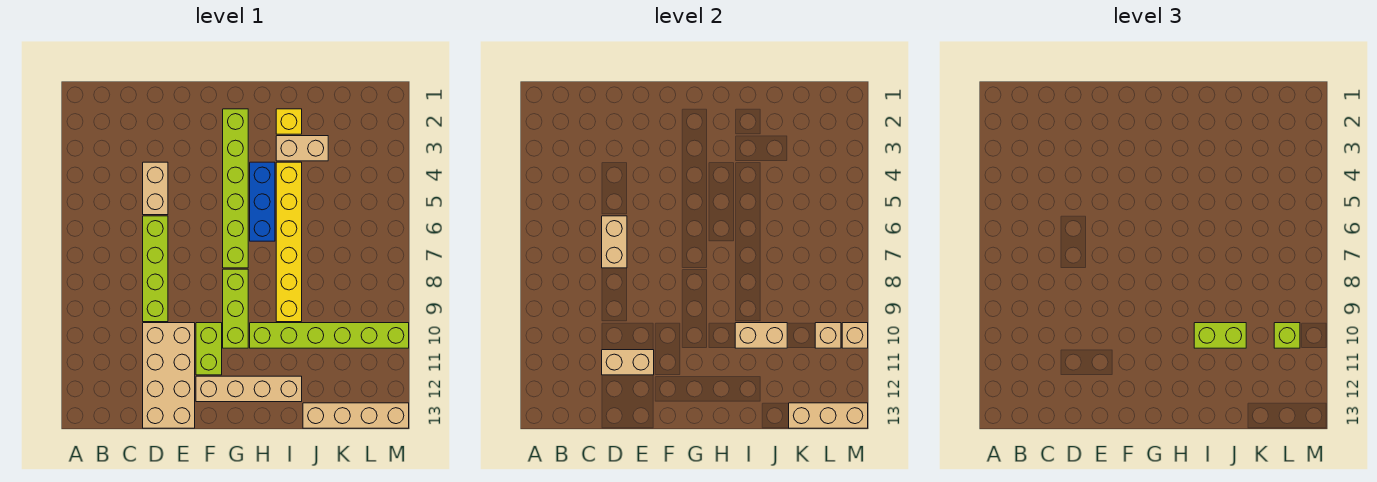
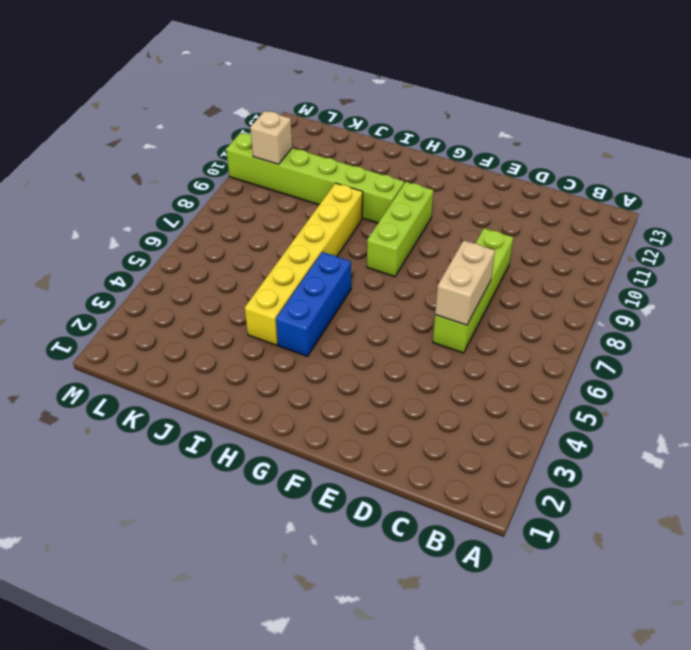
none -> tan brick D4:D5 level 1
none -> tan brick D10:E13 level 1
none -> lime brick F10:F11 level 1

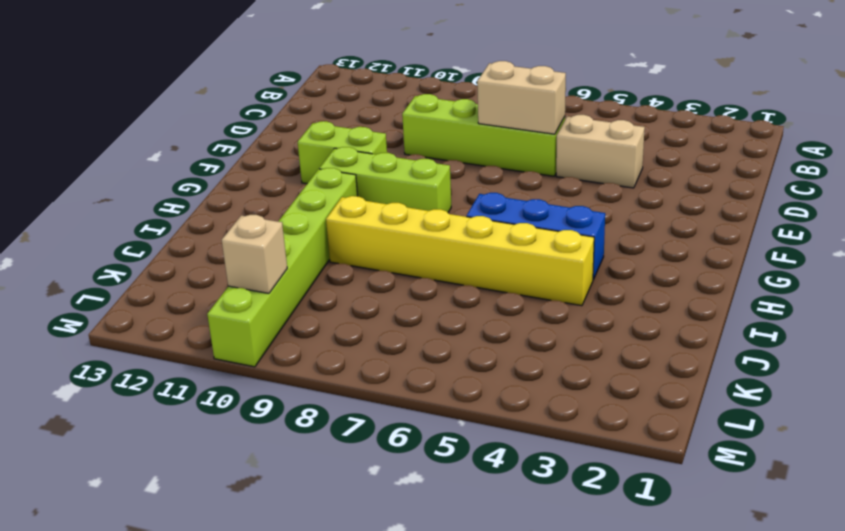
none -> tan brick D10:E13 level 1
none -> tan brick F12:I12 level 1
none -> lime brick G2:G7 level 1

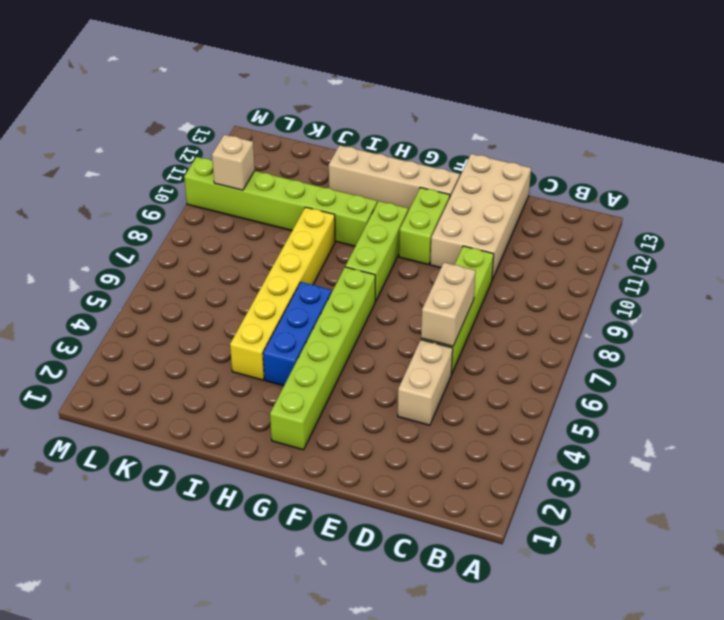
none -> yellow brick I2 level 1
none -> tan brick I3:J3 level 1
none -> tan brick J13:M13 level 1

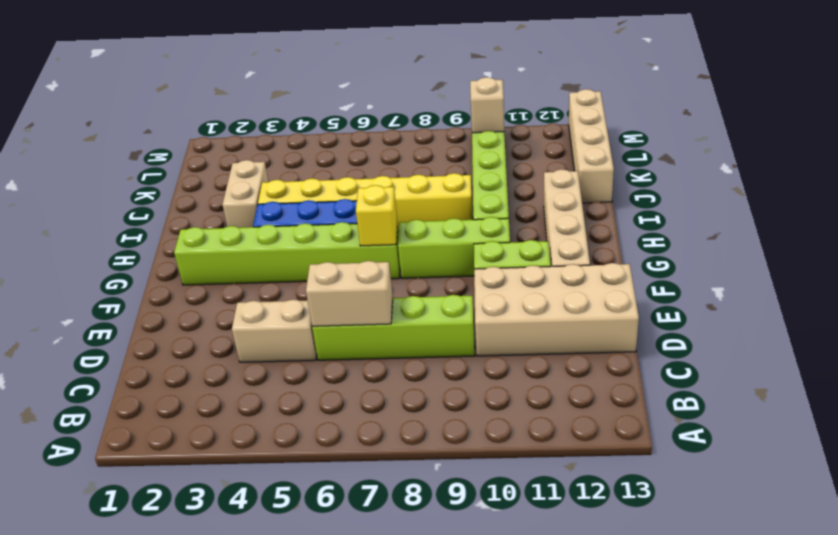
yellow brick G7 level 2 -> yellow brick I2 level 1
none -> tan brick D11:E11 level 2
none -> tan brick I10:J10 level 2
none -> tan brick K13:M13 level 2

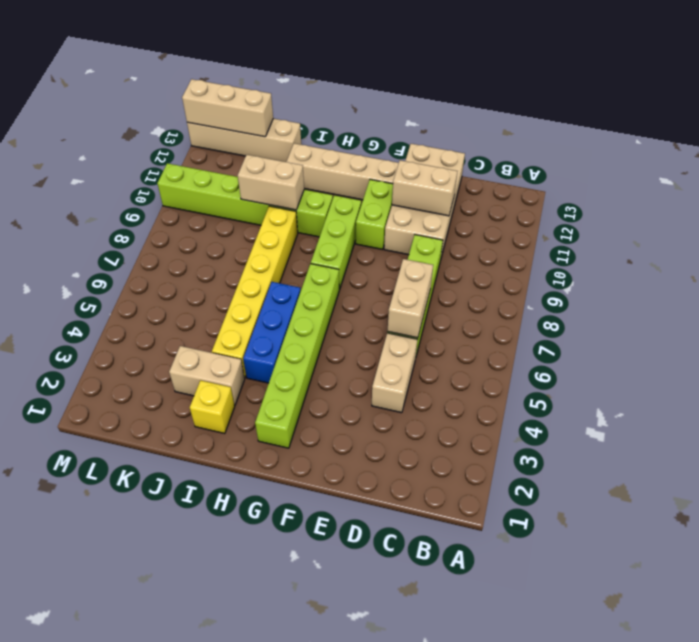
none -> tan brick L10 level 2
none -> tan brick M10 level 2
none -> lime brick I10:J10 level 3

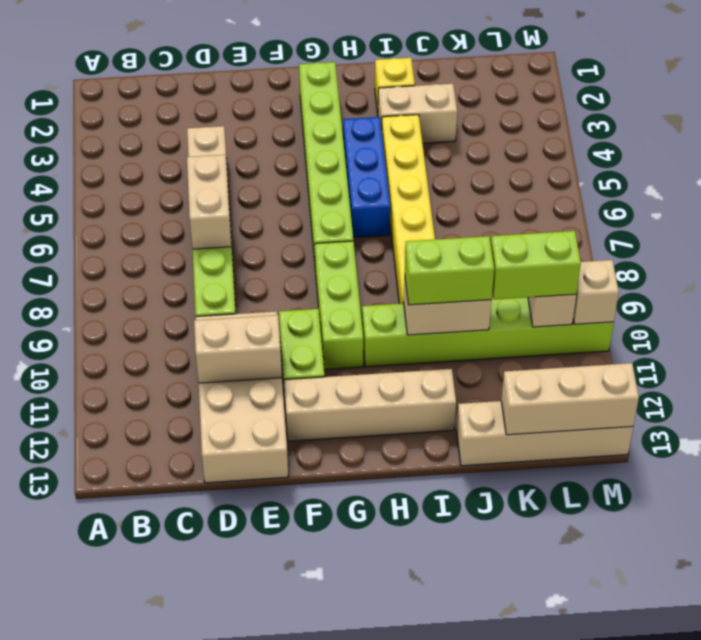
lime brick K10:L10 level 3 -> lime brick L10 level 3

